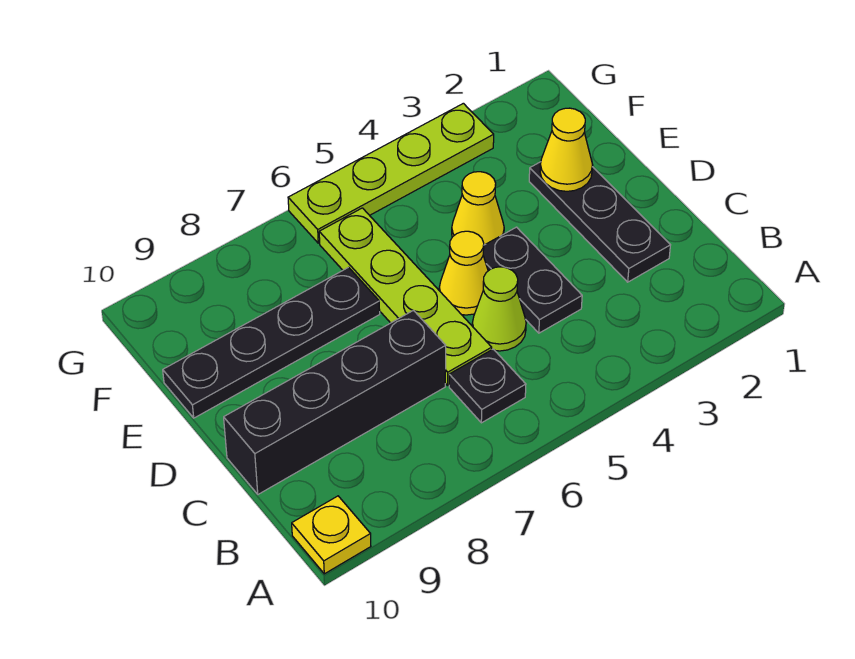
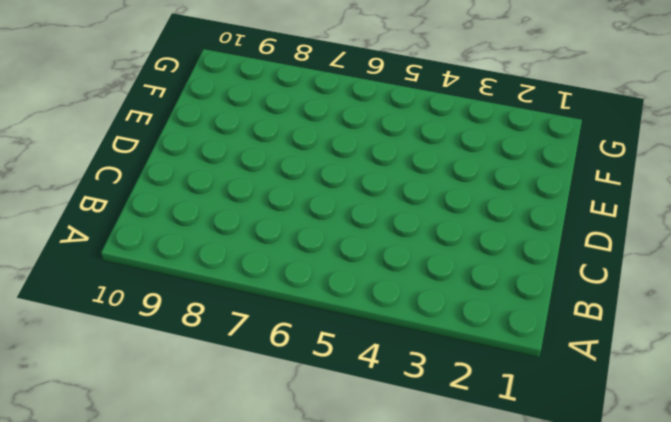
none -> yellow plate A10 level 1
none -> black plate B6 level 1
none -> black plate C2:E2 level 1

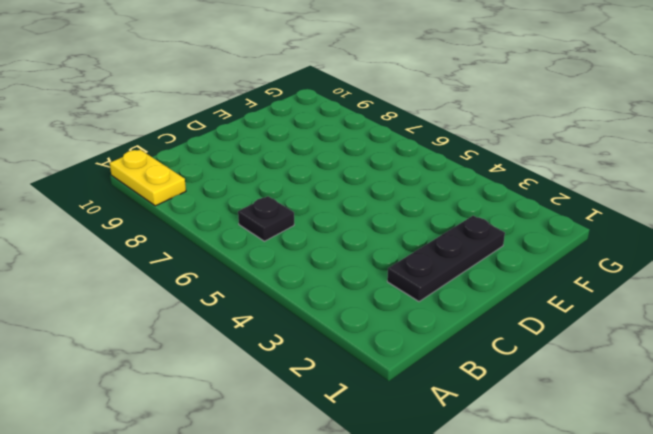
yellow plate A9:A10 level 1 -> yellow plate A10 level 1
none -> black plate C4:D4 level 1
none -> lime cone C5 level 1
none -> lime plate C6:F6 level 1

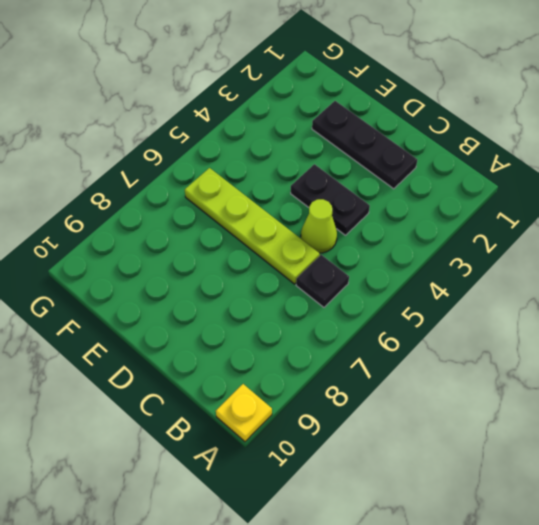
none -> black brick C7:C10 level 1
none -> yellow cone D5 level 1
none -> yellow cone E4 level 1

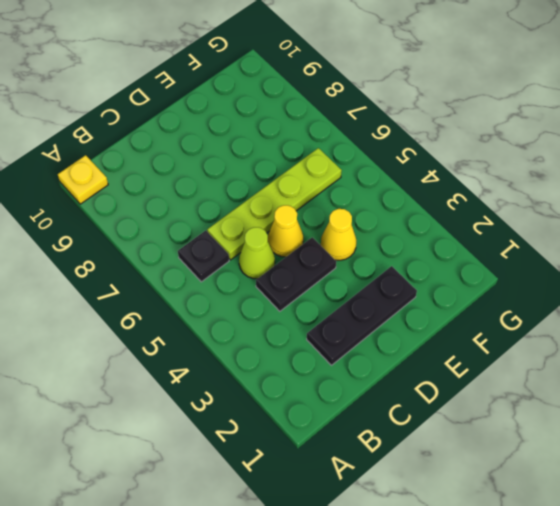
none -> black brick C7:C10 level 1
none -> black plate E7:E10 level 1
none -> lime plate G3:G6 level 1

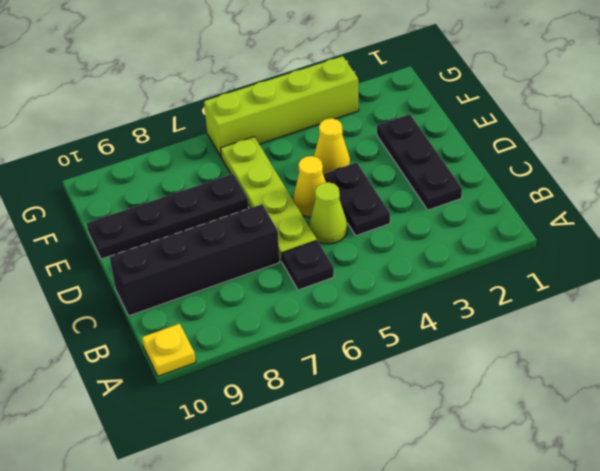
lime brick G3:G6 level 1 -> lime plate G3:G6 level 1
none -> yellow cone E2 level 2

